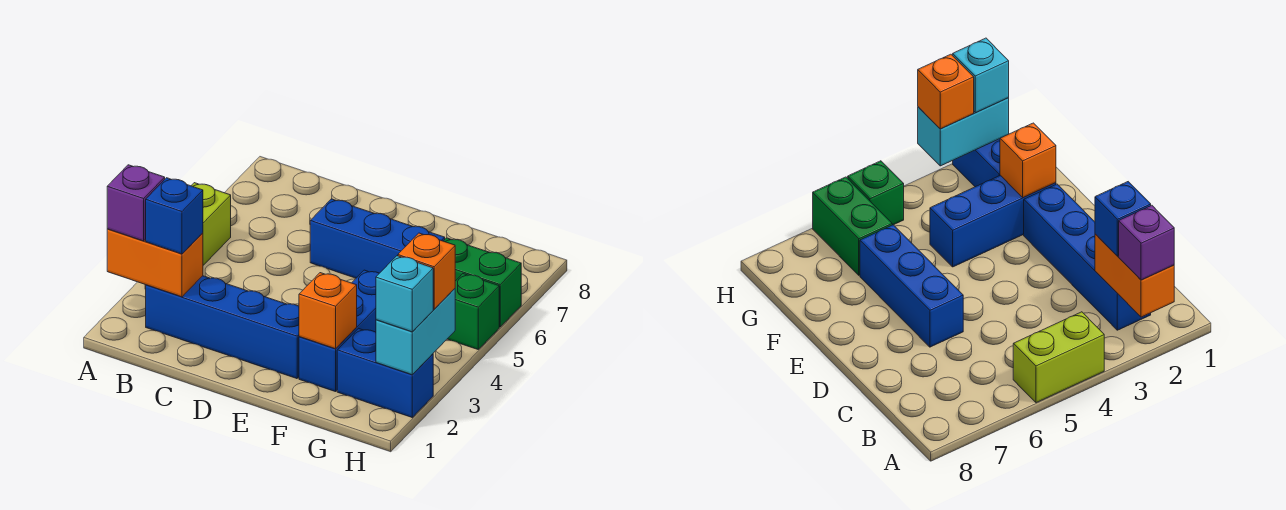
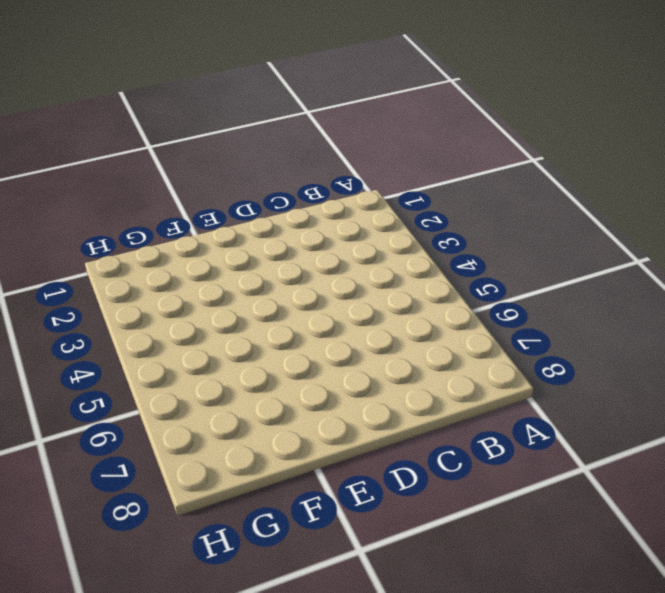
none -> lime brick A4:A5 level 1
none -> blue brick B2:E2 level 1
none -> blue brick D6:F6 level 1

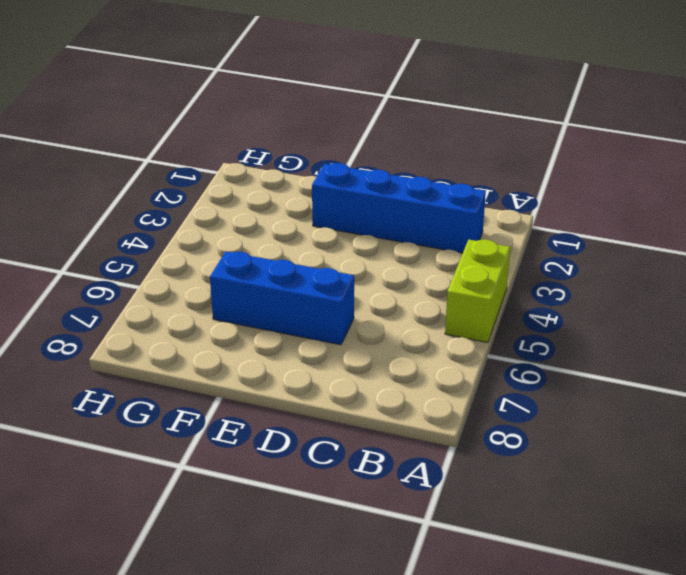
none -> blue brick F2:F4 level 1
none -> blue brick G2:H2 level 1
none -> green brick G6:H6 level 1

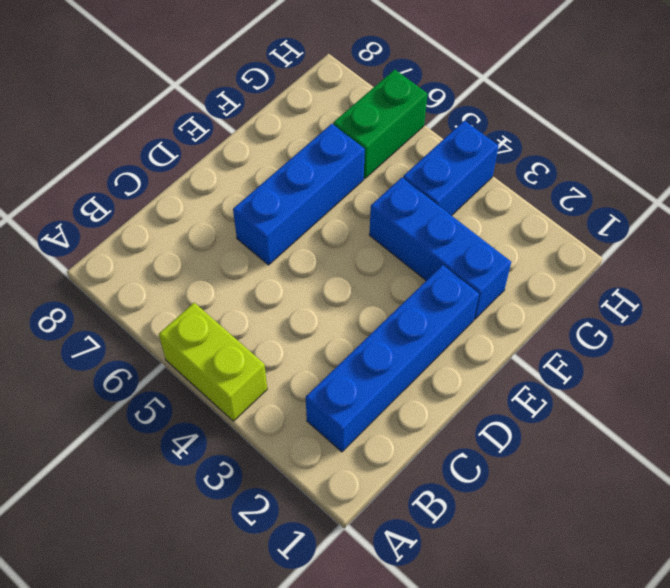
blue brick G4:H4 level 1 -> blue brick G2:H2 level 1
none -> green brick H5 level 1
none -> orange brick A2:B2 level 2
none -> orange brick F2 level 2

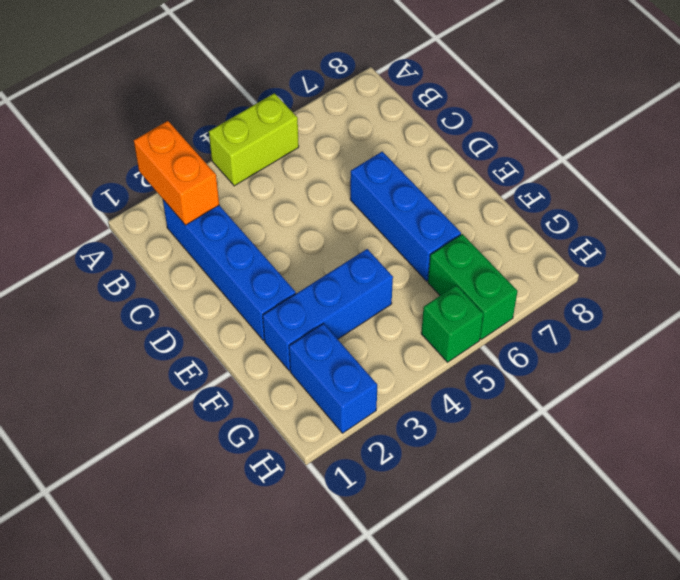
none -> orange brick F2 level 2
none -> cyan brick H2:H3 level 2
none -> purple brick A2 level 3

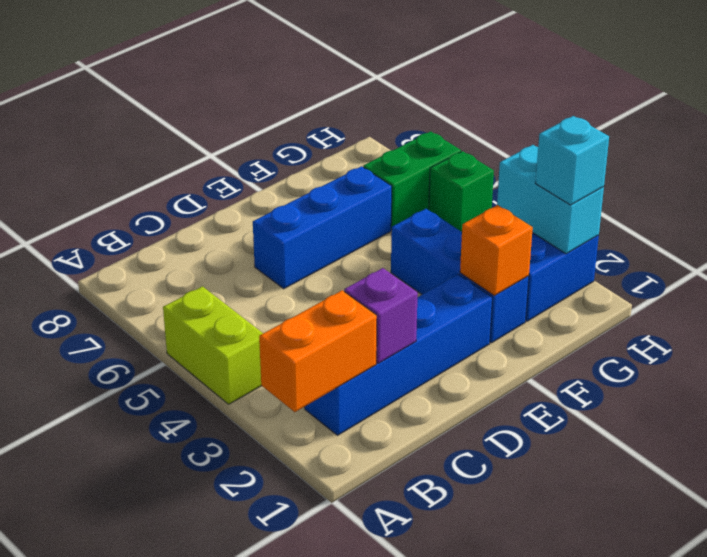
purple brick C2 level 2 -> purple brick A2 level 3
none -> blue brick B2 level 3
none -> orange brick H3 level 3

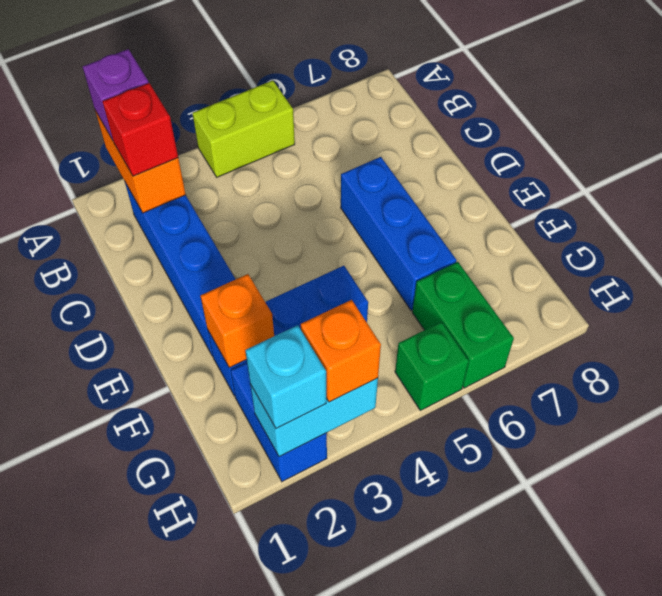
red brick B2 level 3 -> blue brick B2 level 3

